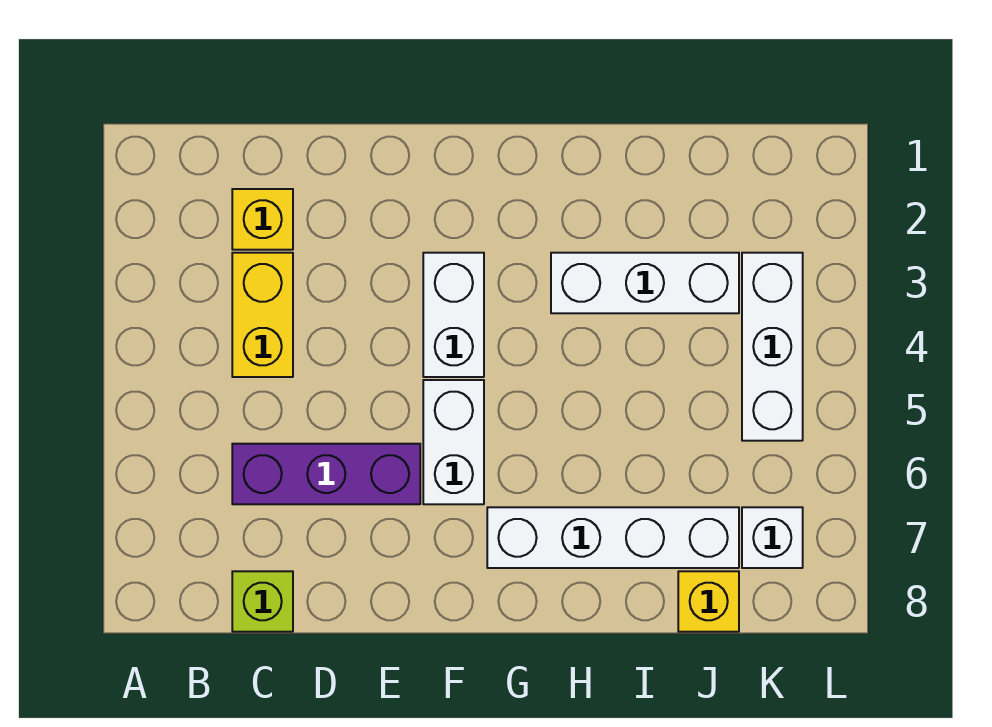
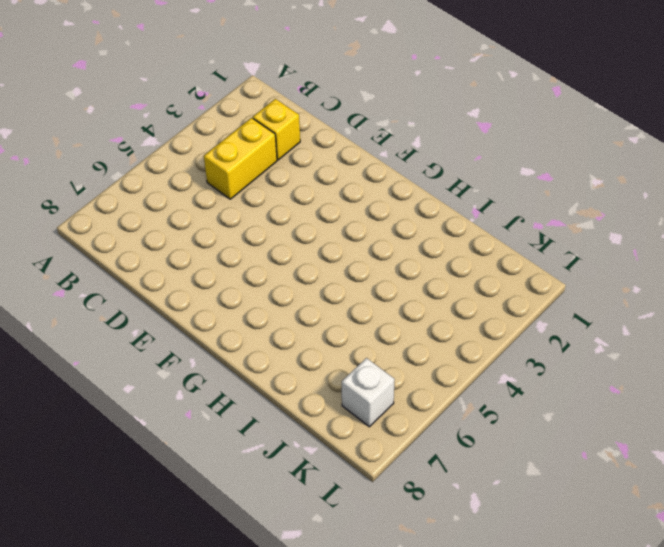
none -> purple brick C6:E6 level 1
none -> lime brick C8 level 1

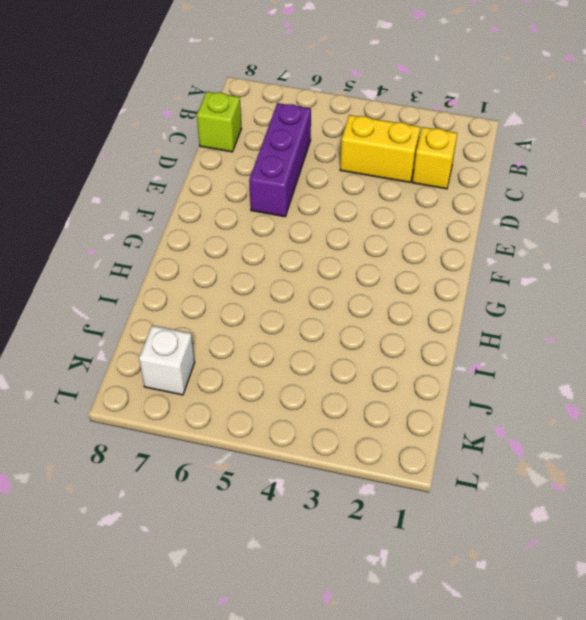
none -> white brick F3:F4 level 1
none -> white brick F5:F6 level 1

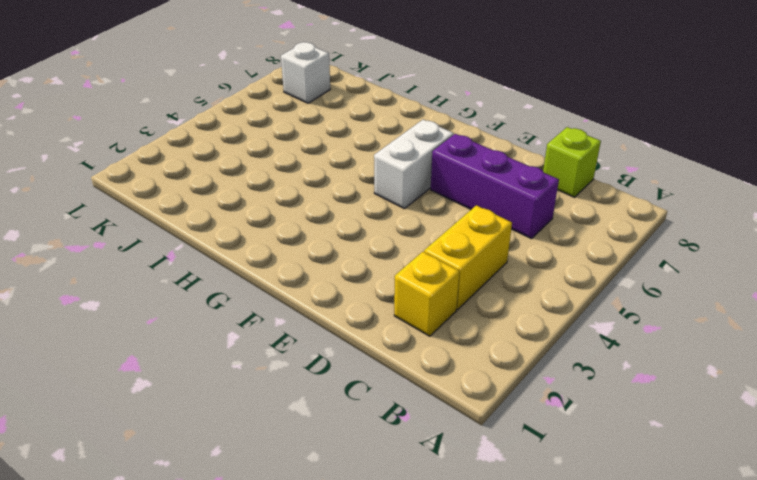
none -> white brick F3:F4 level 1
none -> white brick G7:J7 level 1

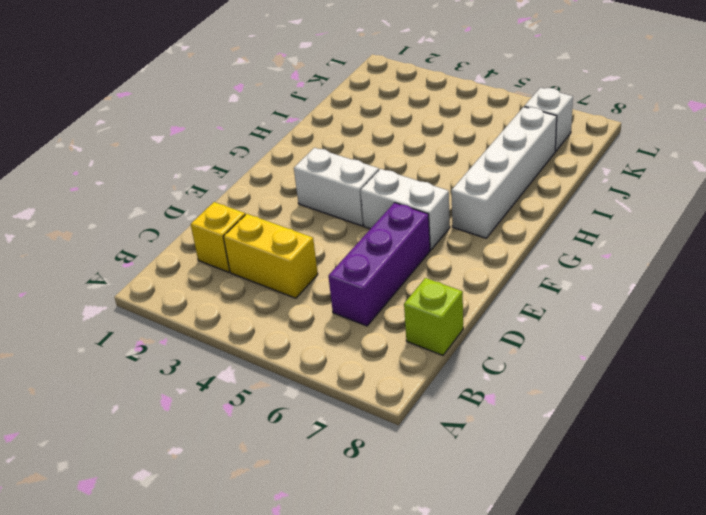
none -> white brick H3:J3 level 1
none -> yellow brick J8 level 1

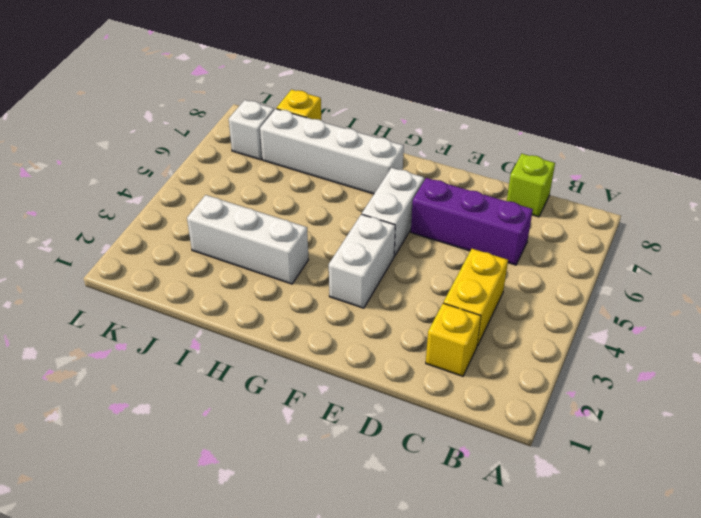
none -> white brick K3:K5 level 1

